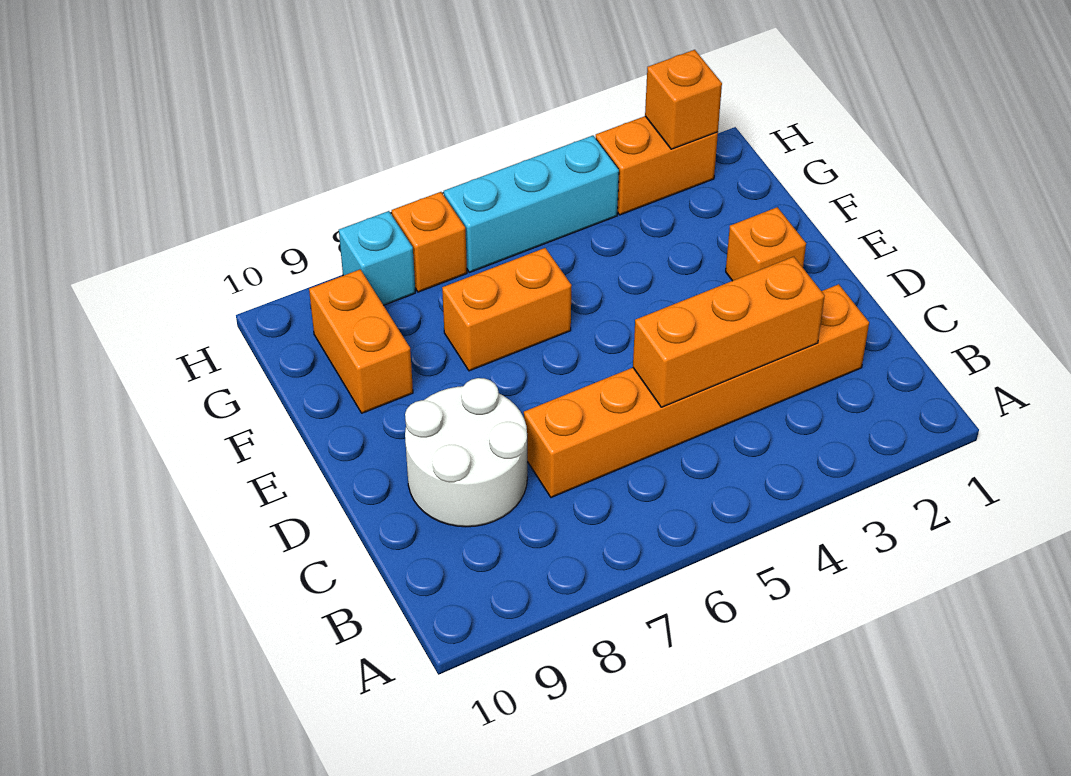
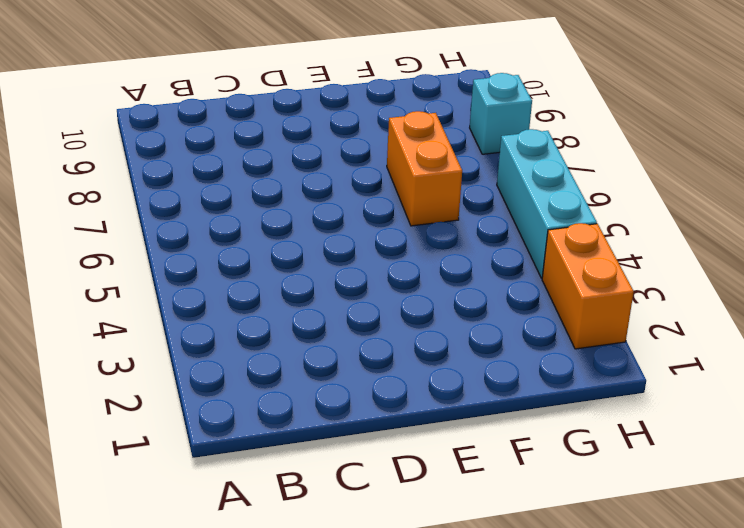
none -> orange brick C2:C7 level 1
none -> white round brick C8:D9 level 1

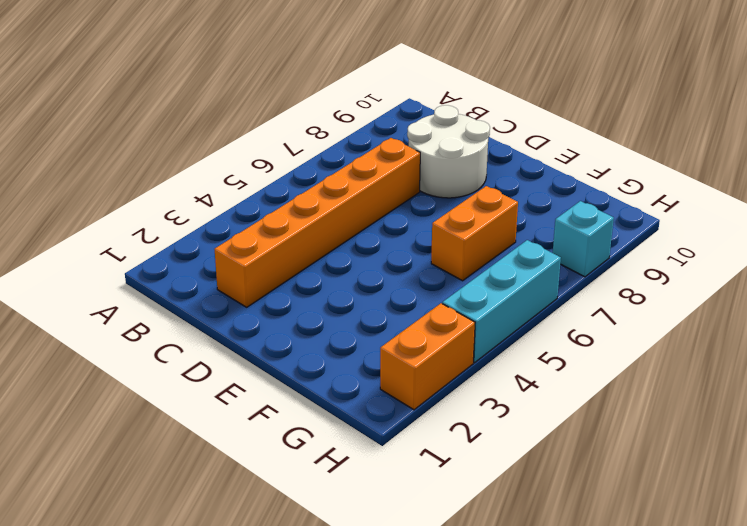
none -> orange brick E2 level 1
none -> orange brick F9:G9 level 1

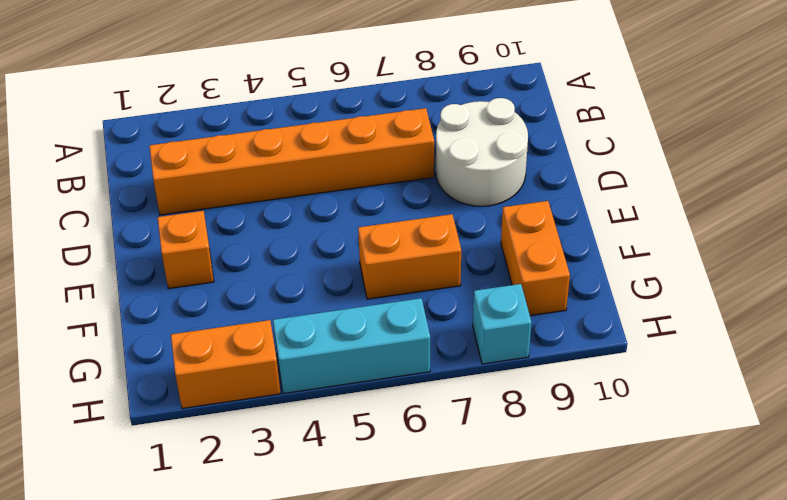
none -> orange brick H7 level 1
none -> orange brick C3:C5 level 2

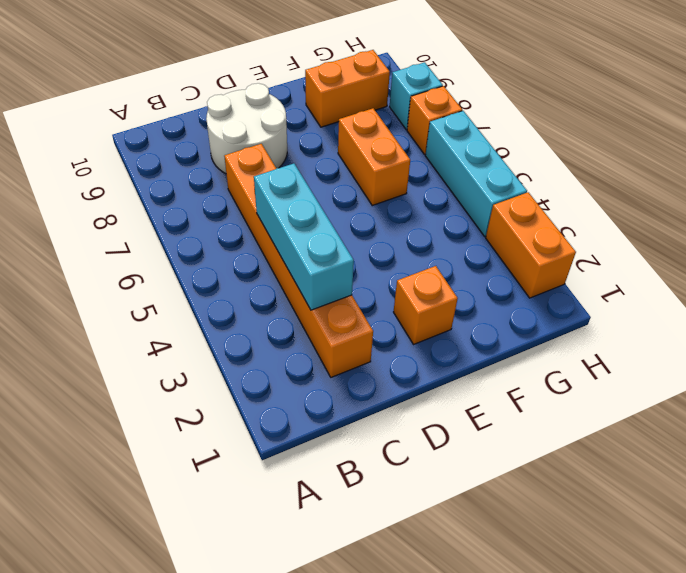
cyan brick C3:C5 level 2 -> orange brick C3:C5 level 2
none -> orange brick H2 level 2

